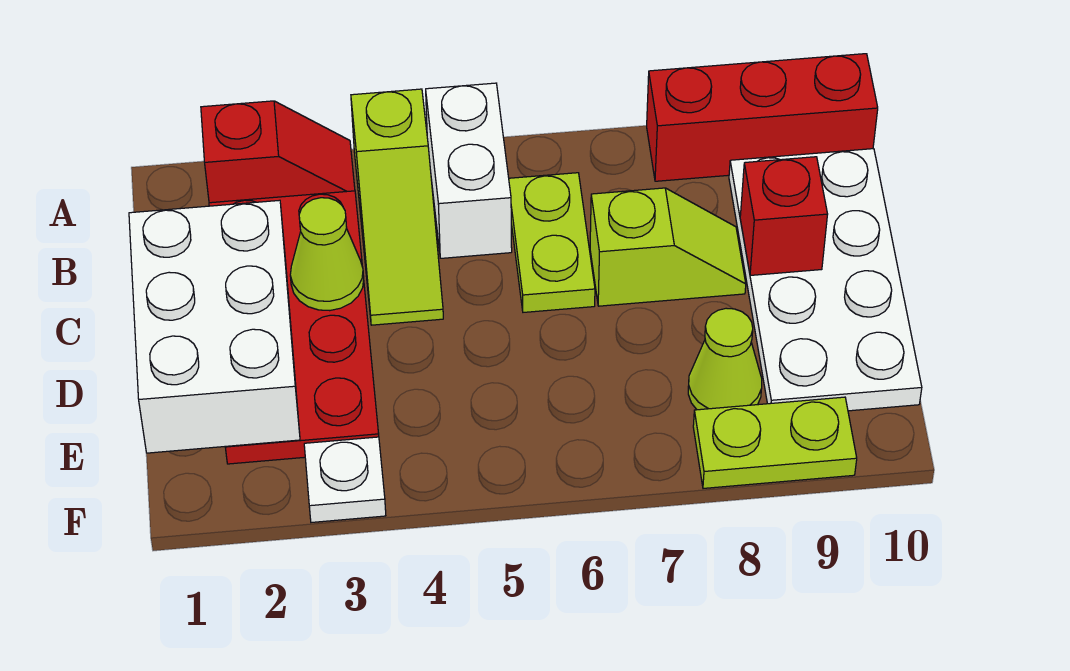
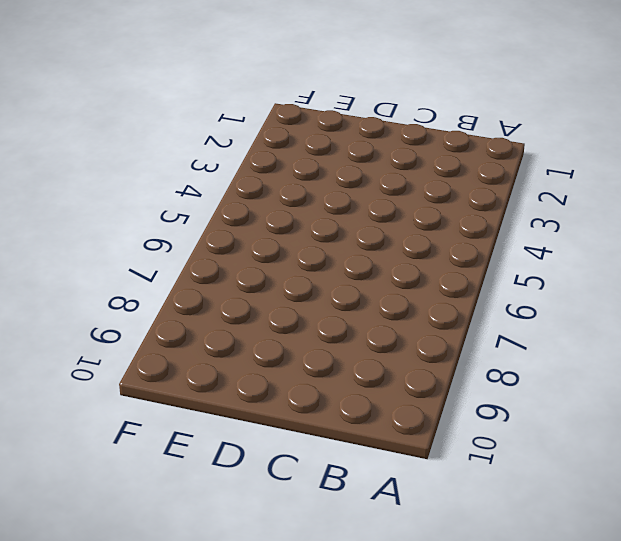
none -> red slope A2:A3 level 1 top 2
none -> lime slope A4:C4 level 1 top A
none -> white brick A5:B5 level 1

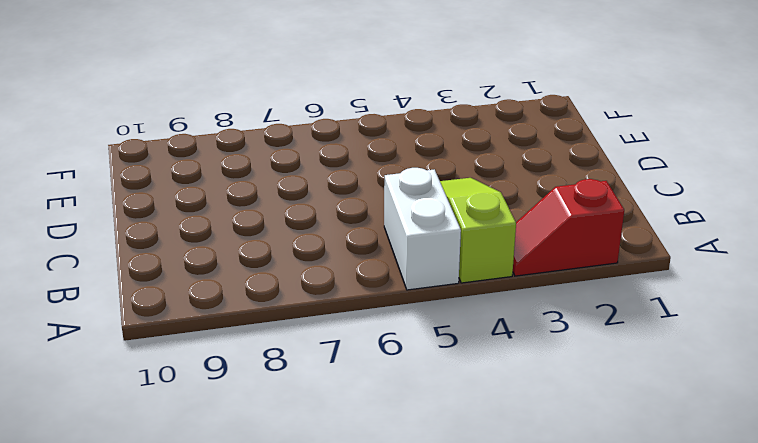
none -> red brick A8:A10 level 1
none -> red plate B2:E3 level 1
none -> lime plate B6:C6 level 1

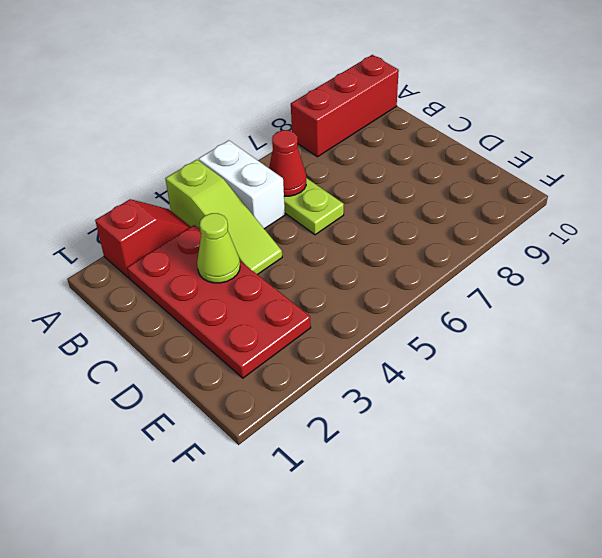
red cone B6 level 2 -> none
none -> white plate B9:E10 level 1
none -> lime slope C7:C8 level 1 top 7
none -> lime cone E8 level 1

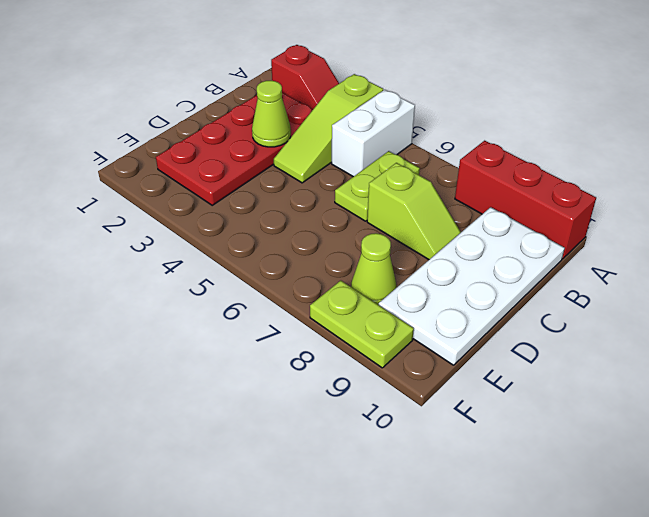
none -> white plate F3 level 1
none -> white brick C1:E2 level 2
none -> red brick C9 level 2

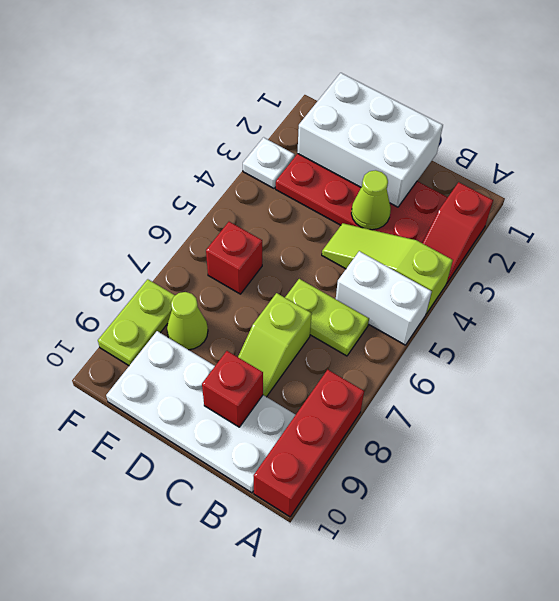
red brick E6 level 1 -> none

